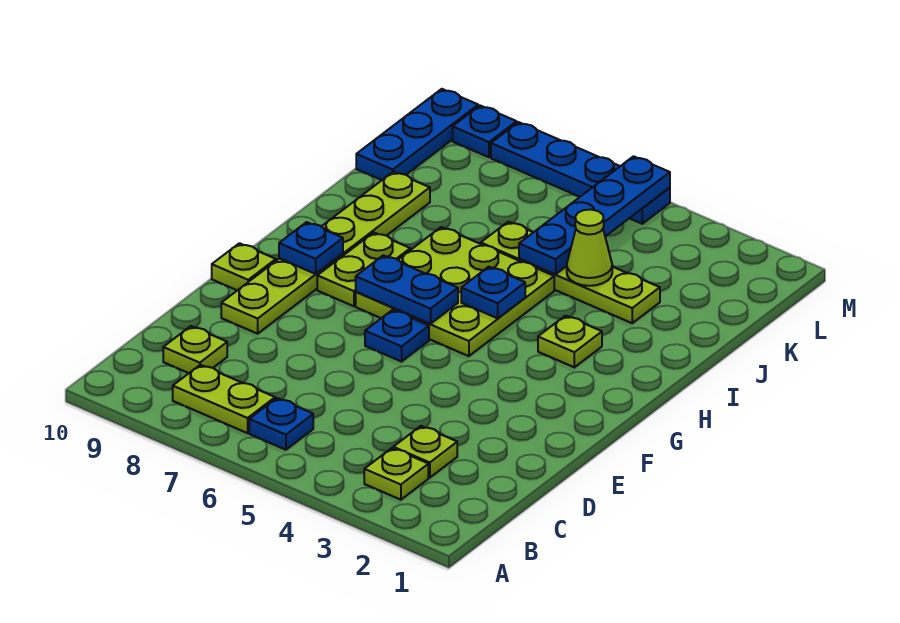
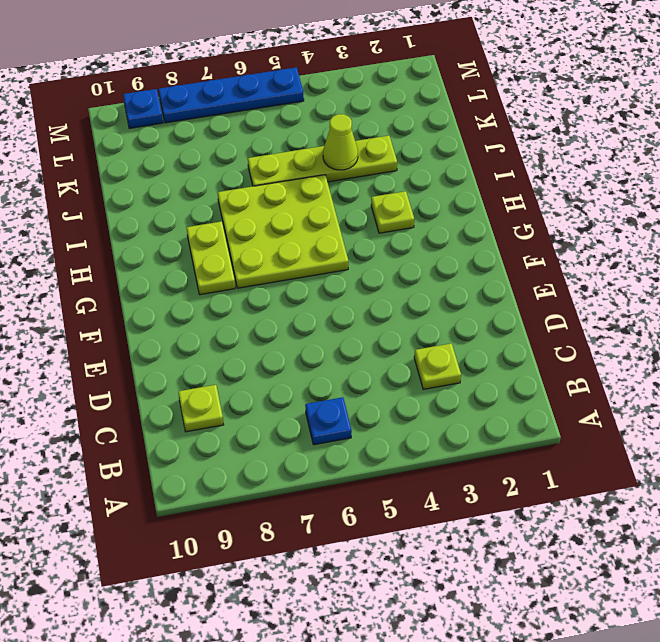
none -> lime plate B3 level 1
none -> lime plate B7:B8 level 1
none -> lime plate E9:J9 level 1

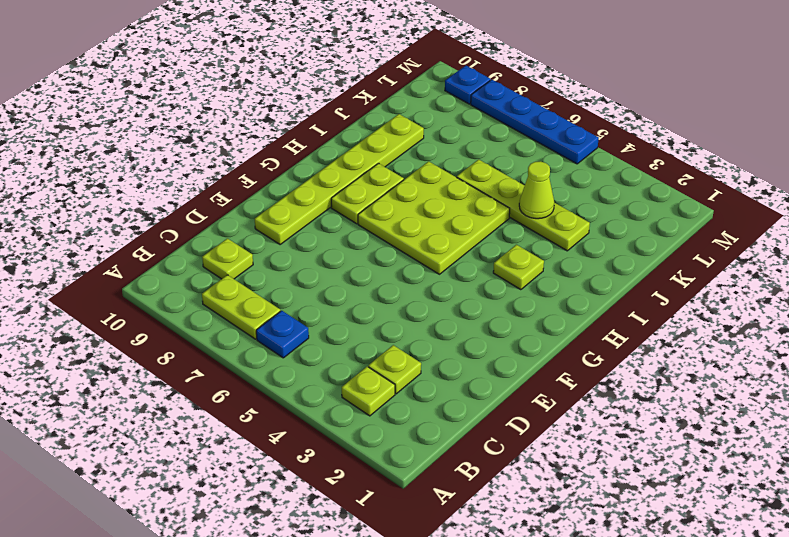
none -> blue plate F6 level 1
none -> lime plate F10 level 1
none -> blue plate K10:M10 level 1

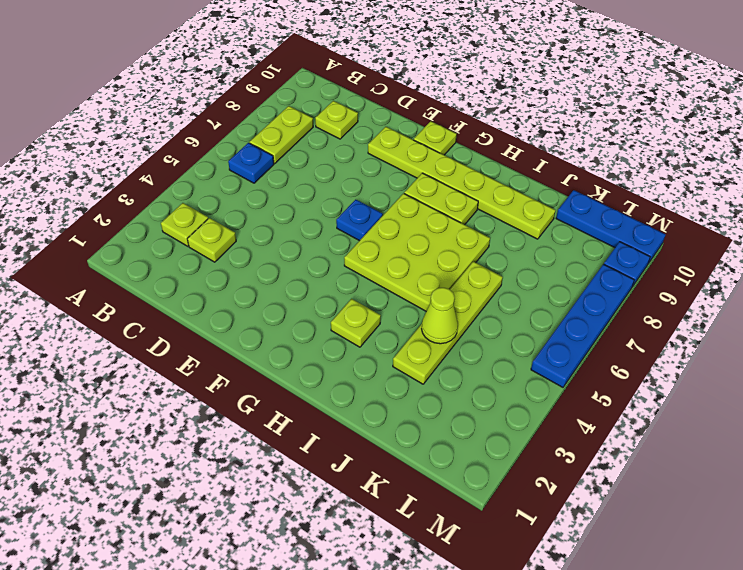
none -> blue plate G6:G7 level 2
none -> blue plate G9 level 2
none -> blue plate H5 level 2

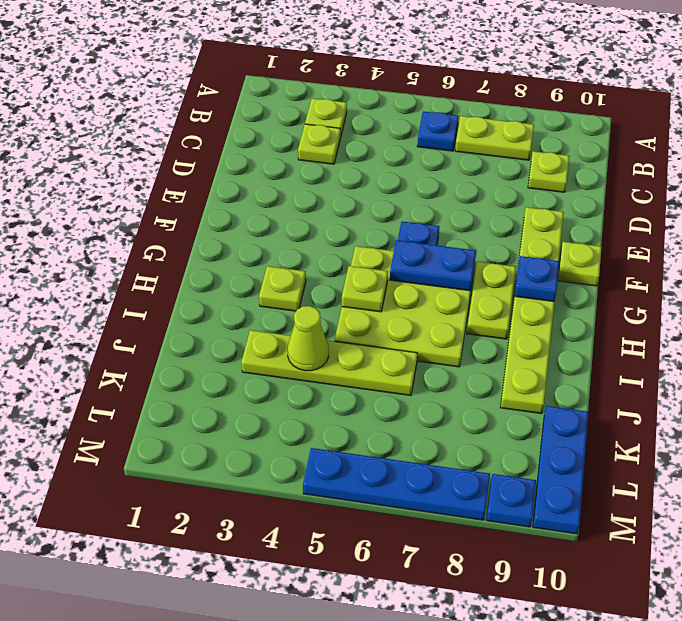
lime plate H5 level 2 -> blue plate H5 level 2
none -> blue plate J5:M5 level 2

